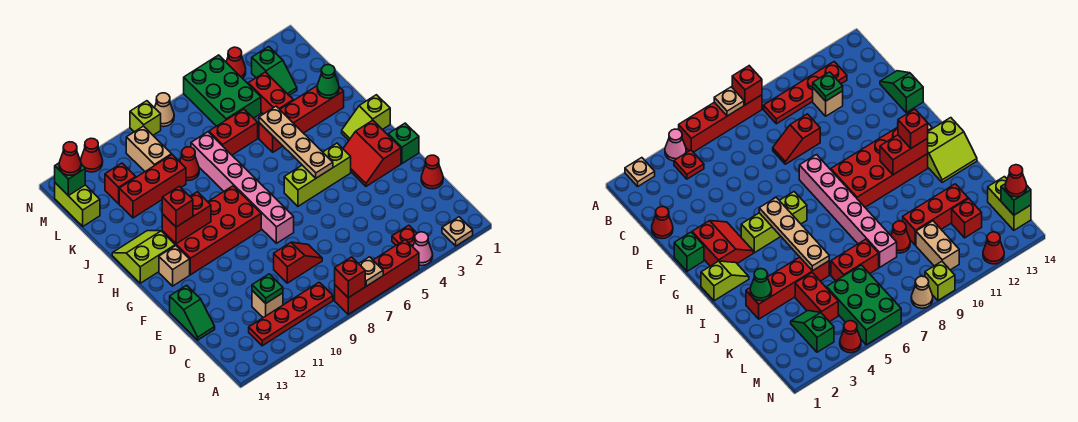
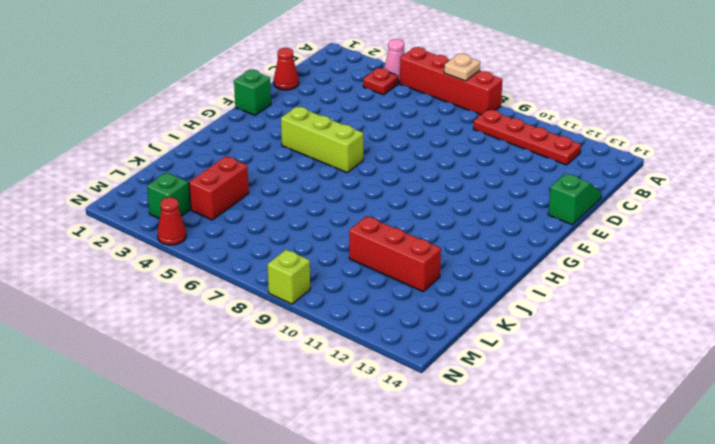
none -> tan plate A2 level 1
none -> tan brick C11 level 1
none -> red slope D8:D9 level 1 top 9
none -> red slope F2:G3 level 1 top 2

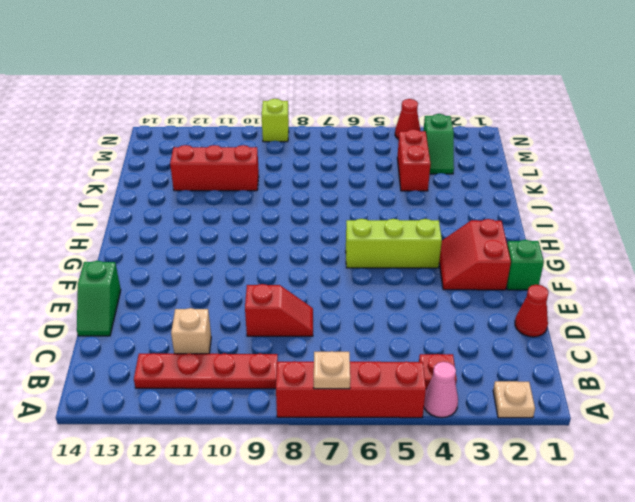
none -> pink brick F8:K8 level 1
none -> red brick G9:H12 level 1
none -> tan brick G13 level 1
none -> lime slope H1:H2 level 1 top 1

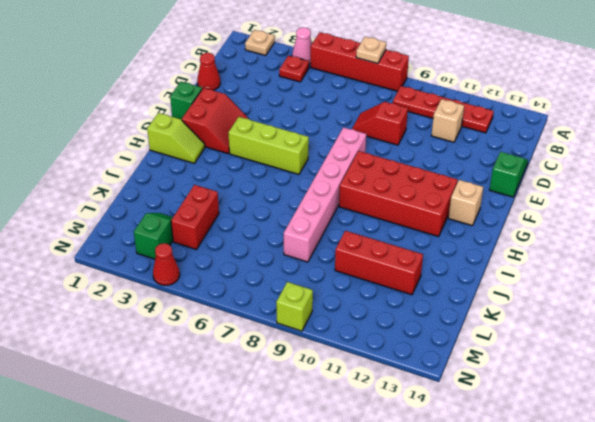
none -> lime slope H13:I14 level 1 top H
none -> red brick J2:J5 level 1
none -> red brick K6:K7 level 1
none -> red cone K9 level 1

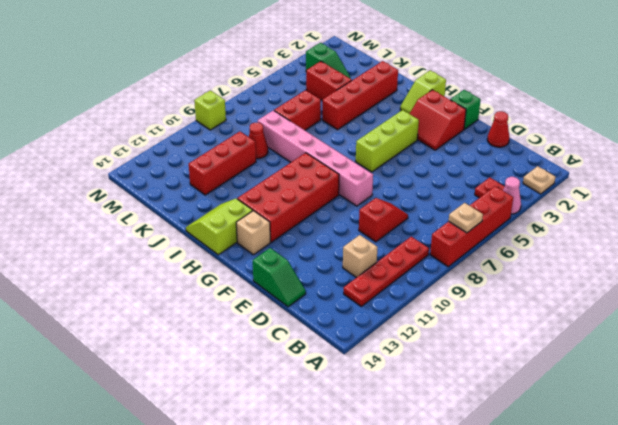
none -> green brick L5:N6 level 1
none -> tan brick L10:M10 level 1
none -> red brick L12 level 1
none -> lime brick L14:M14 level 1

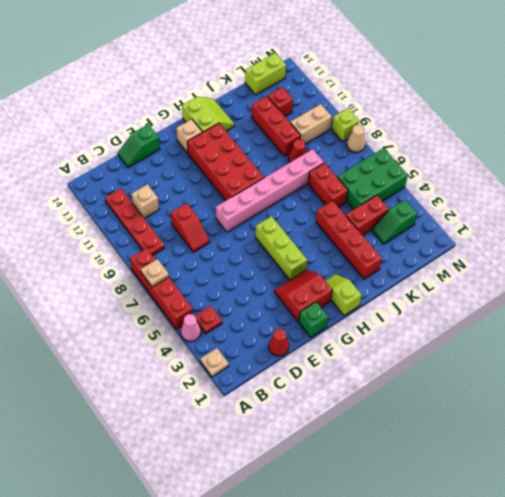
none -> red cone N4 level 1
none -> red cone N12 level 1
none -> red brick A8 level 2
none -> green plate C11 level 2

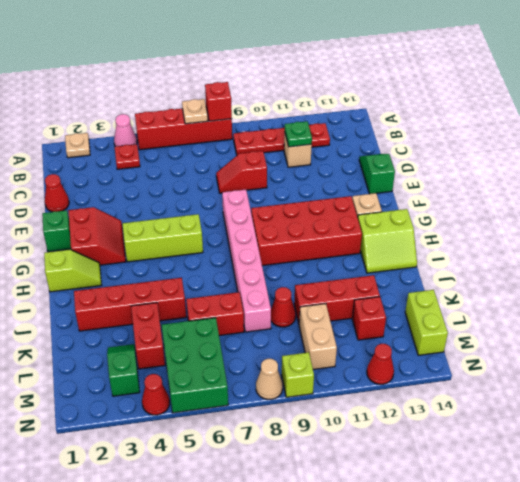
none -> tan plate G5:J5 level 2
none -> red brick H11:H12 level 2
none -> green cone J2 level 2
none -> green brick M14 level 2

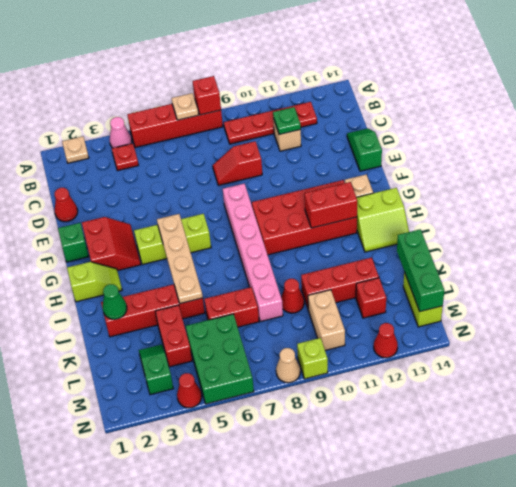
green brick K14:M14 level 2 -> green brick M14 level 2
none -> red brick H12 level 3
none -> red cone M14 level 3

